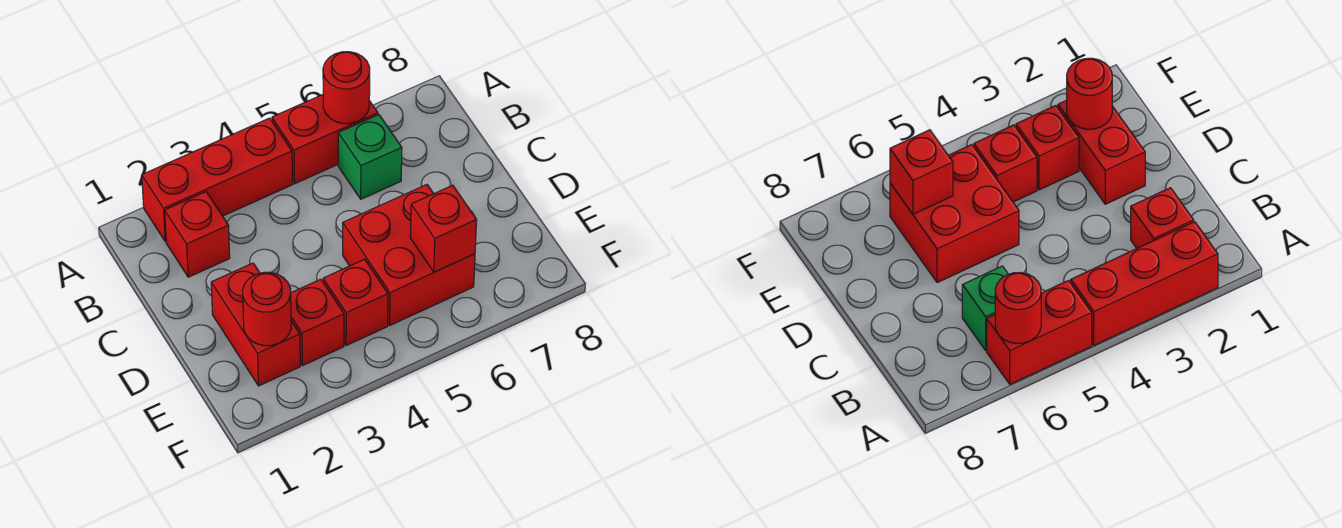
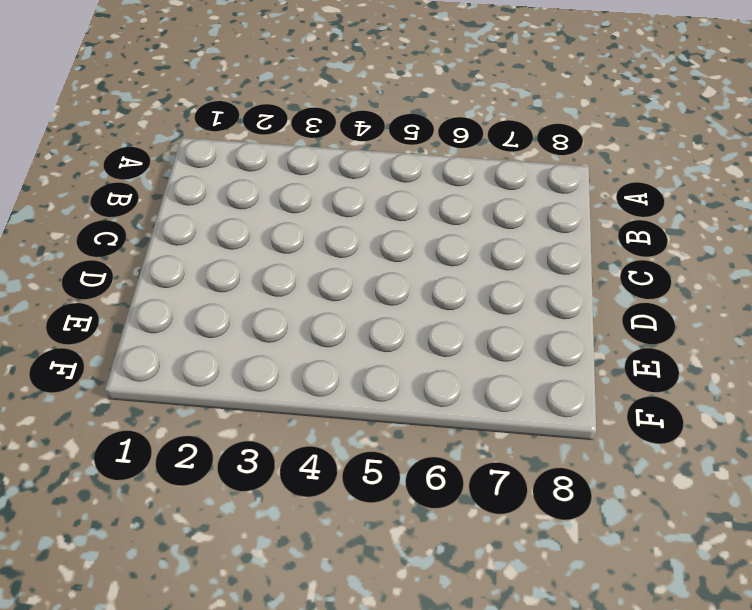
none -> red brick A2:A4 level 1
none -> red brick A5:A6 level 1

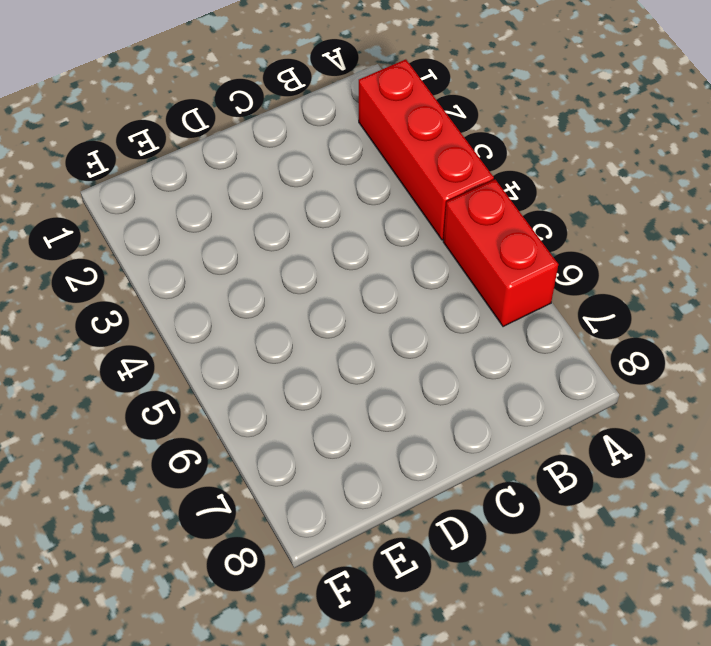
none -> red brick B2 level 1
none -> green brick B6 level 1

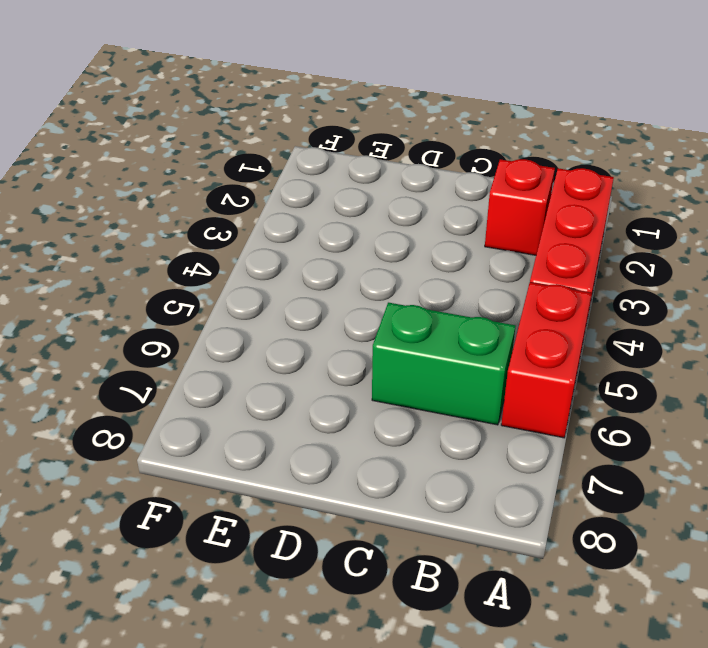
green brick B6:C6 level 1 -> green brick B6 level 1
none -> red brick D2:E2 level 1
none -> red brick D5:E6 level 1

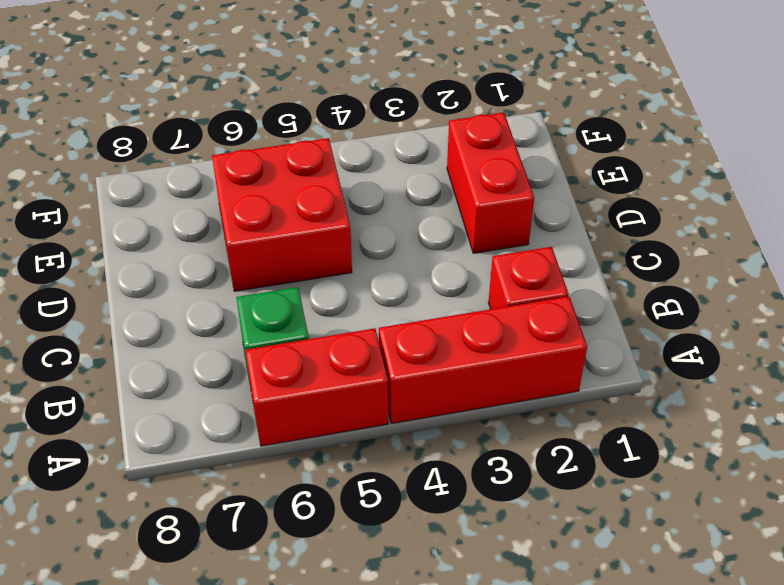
none -> red brick E3 level 1
none -> red brick E4 level 1

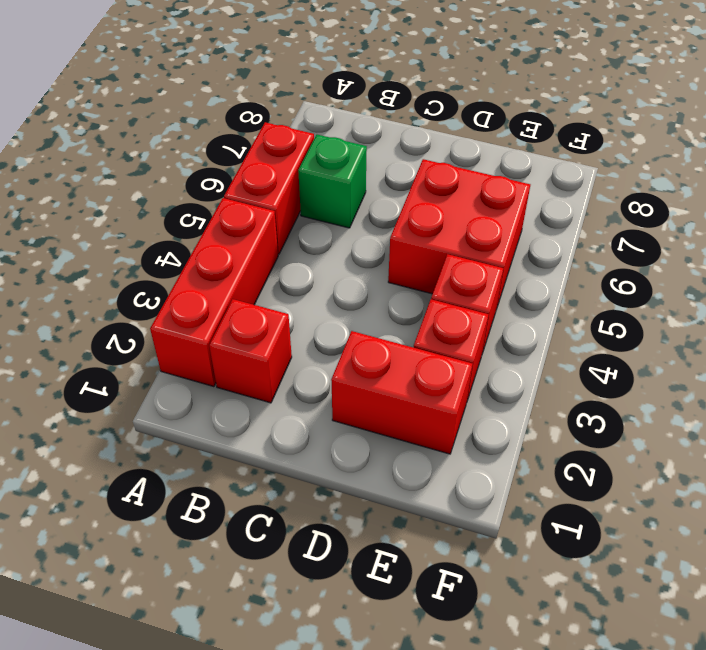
none -> red round brick A6 level 2
none -> red round brick E2 level 2

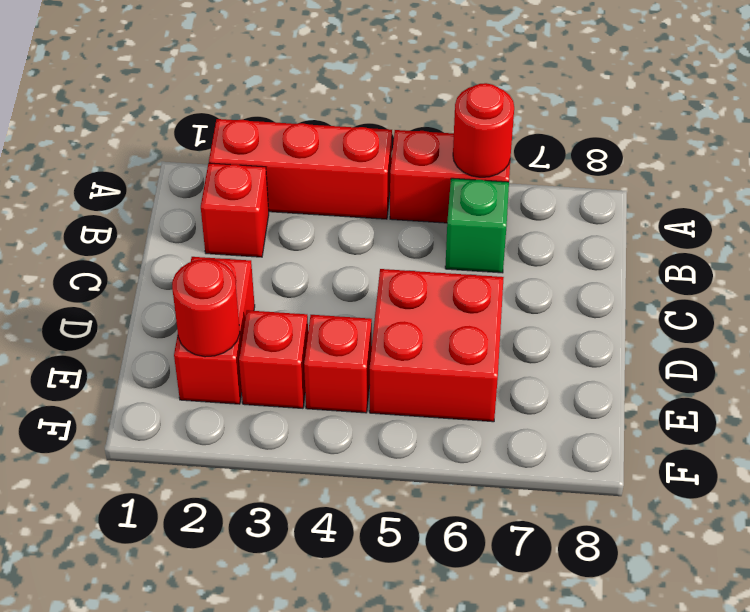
none -> red brick E6 level 2

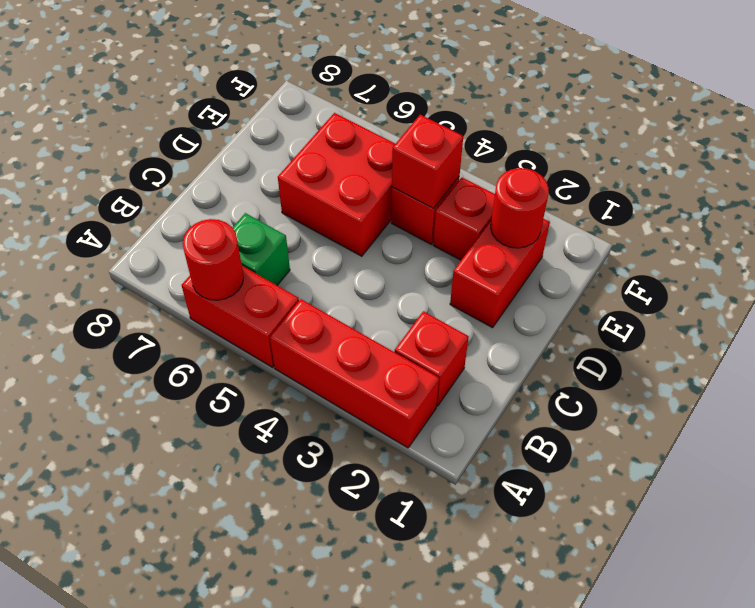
red brick E4 level 2 -> red brick E6 level 2

